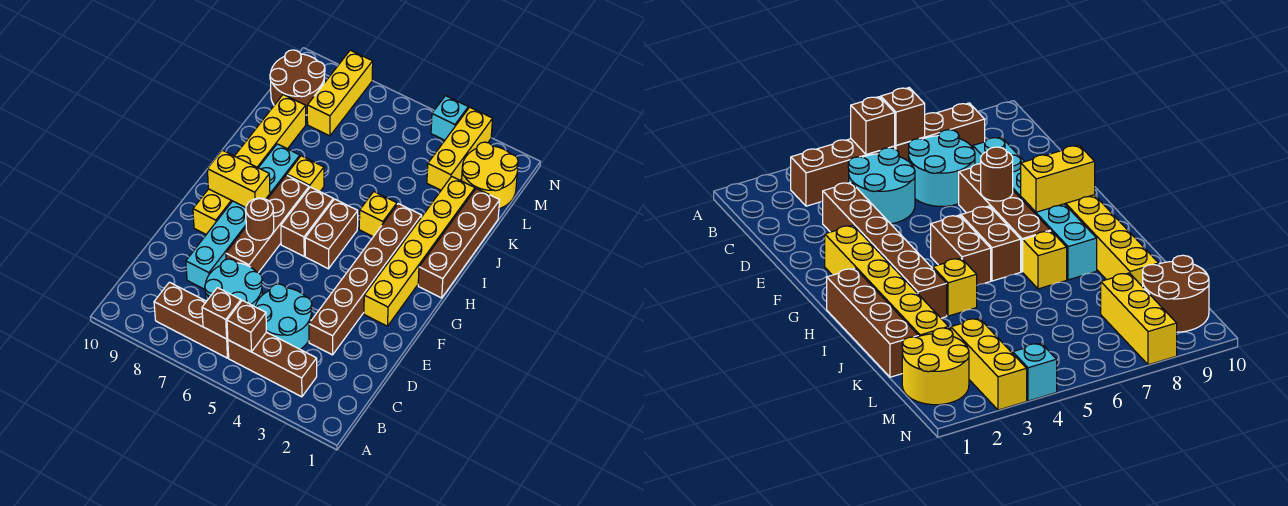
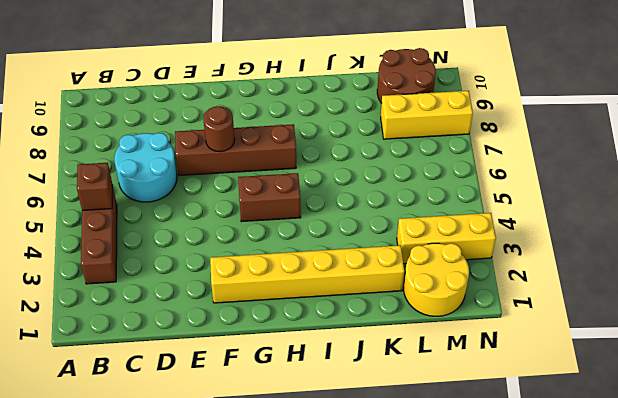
none -> brown brick B6:B8 level 1
none -> cyan round brick C4:D5 level 1
none -> brown brick D3:I3 level 1

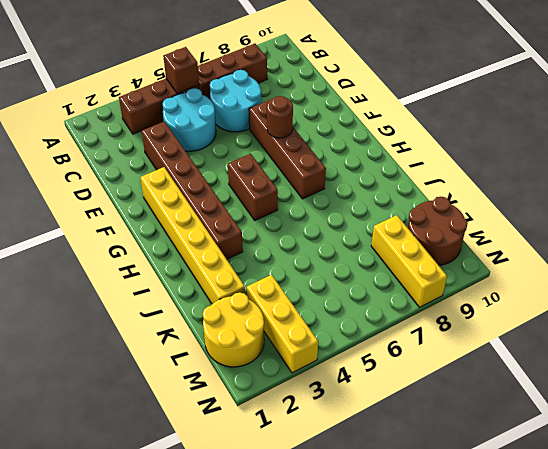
none -> cyan brick D8:I8 level 1
none -> yellow brick F9:K9 level 1
none -> brown brick G6:H6 level 1

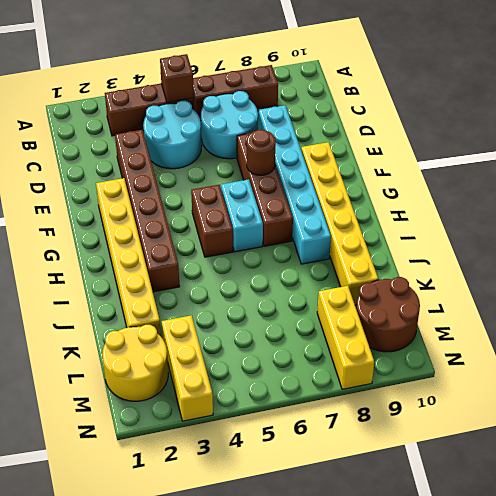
cyan brick G6:H6 level 1 -> brown brick G6:H6 level 1
none -> brown brick H1:K1 level 1
none -> yellow brick I4 level 1
none -> yellow brick I7 level 1

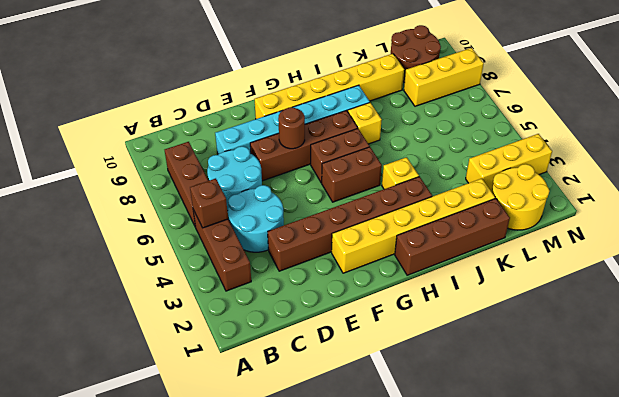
none -> cyan brick N4 level 1
none -> brown brick B6 level 2
none -> yellow brick G8:G9 level 2

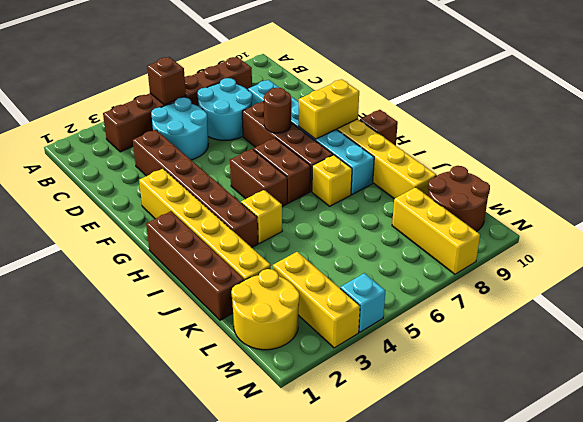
brown brick H10 level 1 -> brown brick B6 level 2

